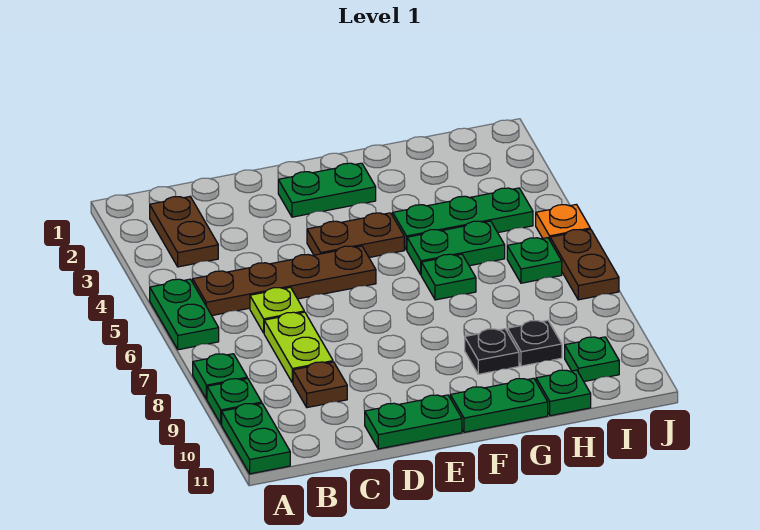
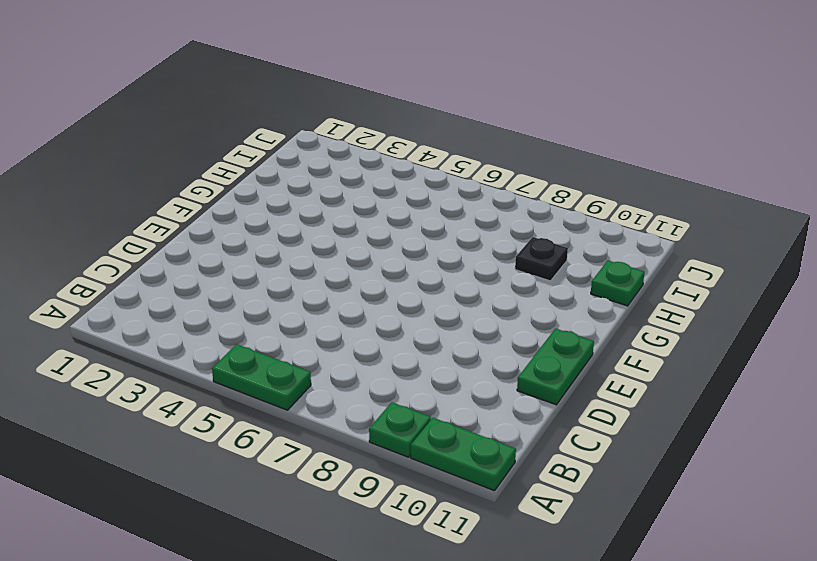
none -> green plate A8 level 1
none -> brown plate B2:B3 level 1
none -> brown plate B5:E5 level 1

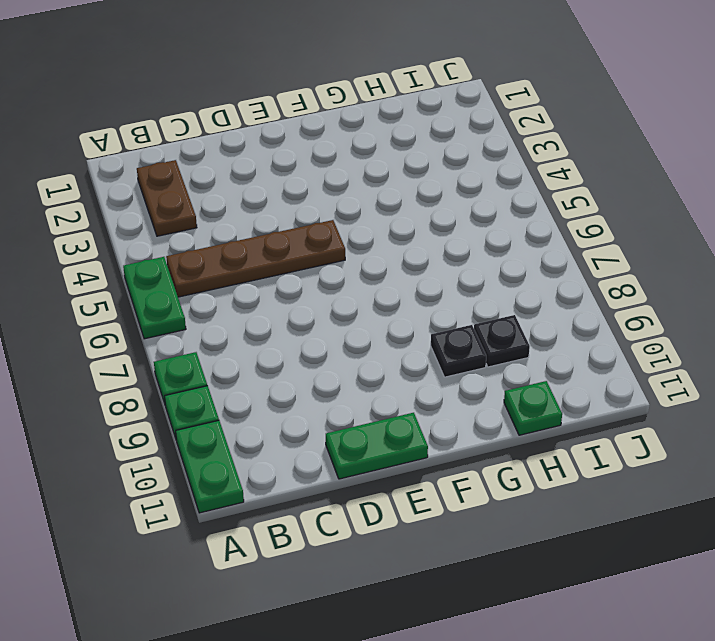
none -> lime plate C6 level 1
none -> lime plate C7:C8 level 1
none -> brown plate C9 level 1

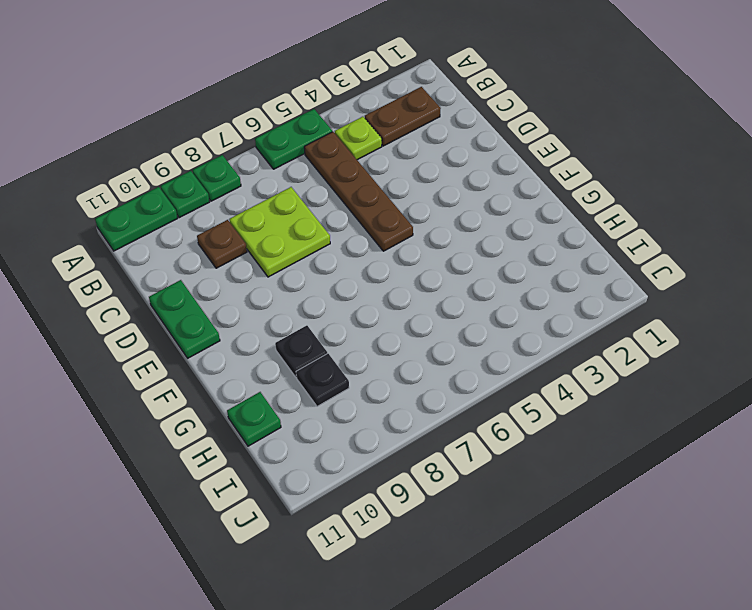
lime plate B4 level 1 -> lime plate C6 level 1
lime plate C7:D8 level 1 -> lime plate C7:C8 level 1
none -> green plate E2:F2 level 1
none -> brown plate E4:F4 level 1
none -> green plate F11:G11 level 1

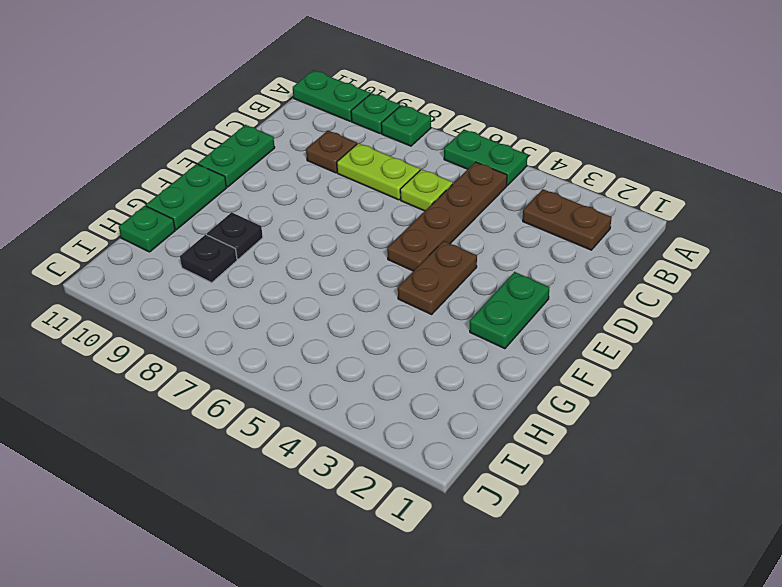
none -> green plate G4:I4 level 1
none -> green plate G5:H5 level 1
none -> green plate G6 level 1

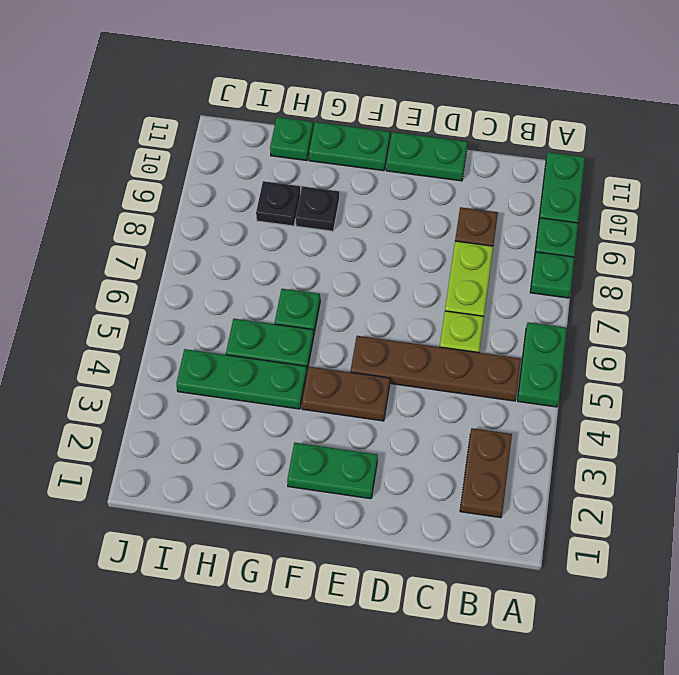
none -> green plate I6 level 1
none -> green plate I10 level 1
none -> orange plate J5 level 1

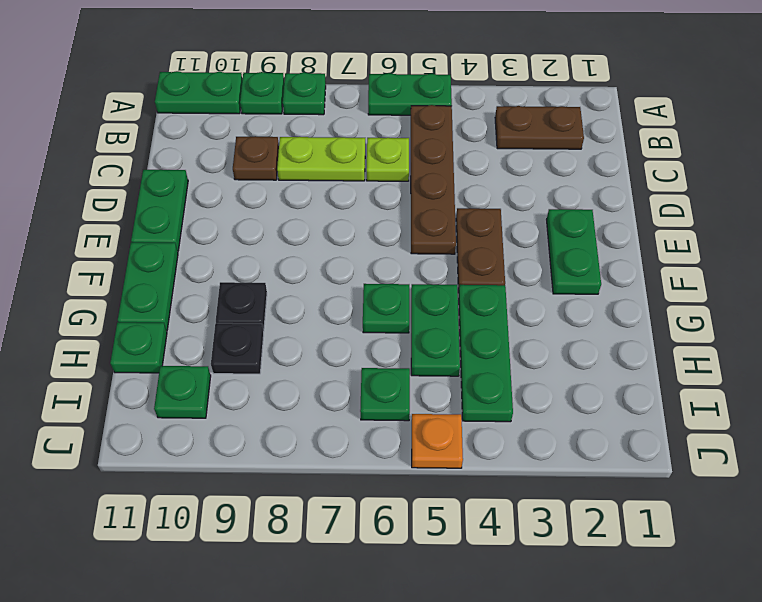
none -> brown plate J6:J7 level 1

